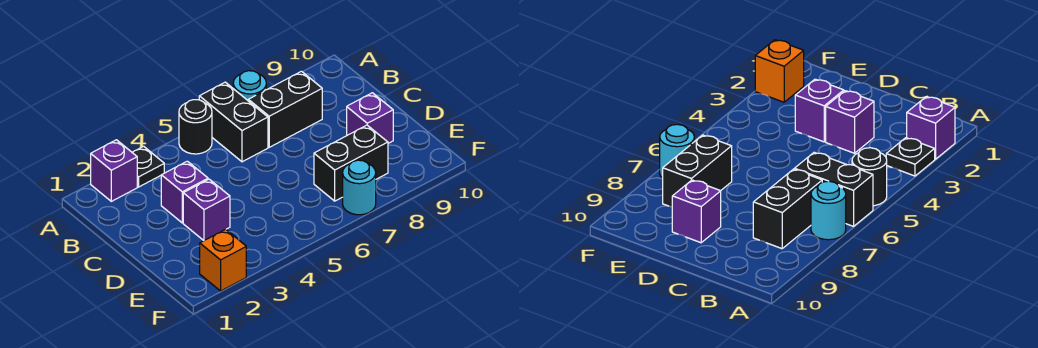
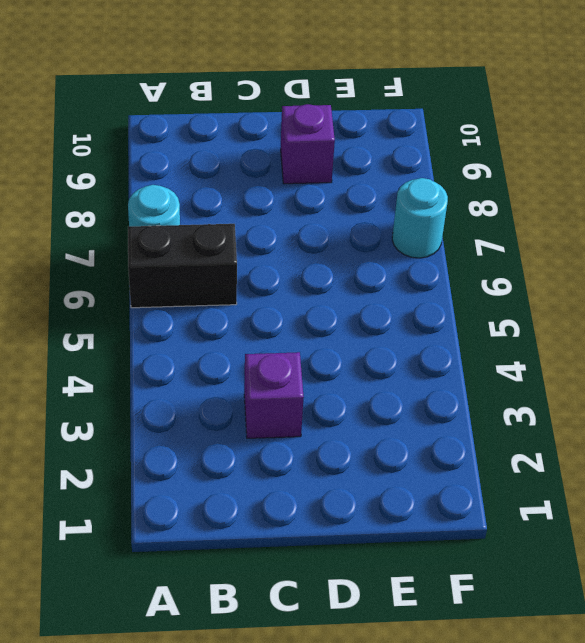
none -> purple brick A2 level 1
none -> black plate A3 level 1
none -> black round brick A5 level 1

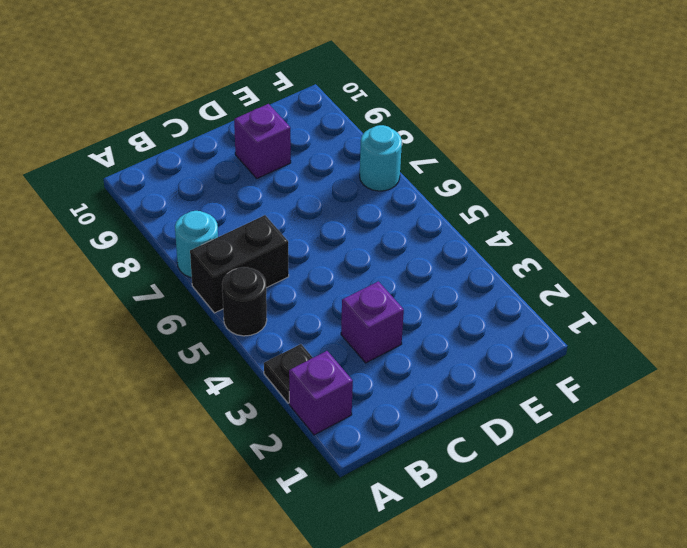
none -> black brick B7:B8 level 1
none -> purple brick D3 level 1
none -> black brick E7:E8 level 1

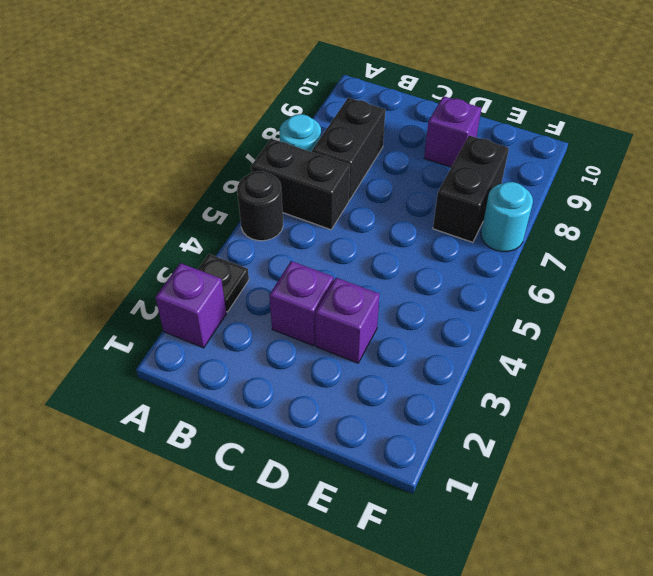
none -> orange brick F2 level 1

